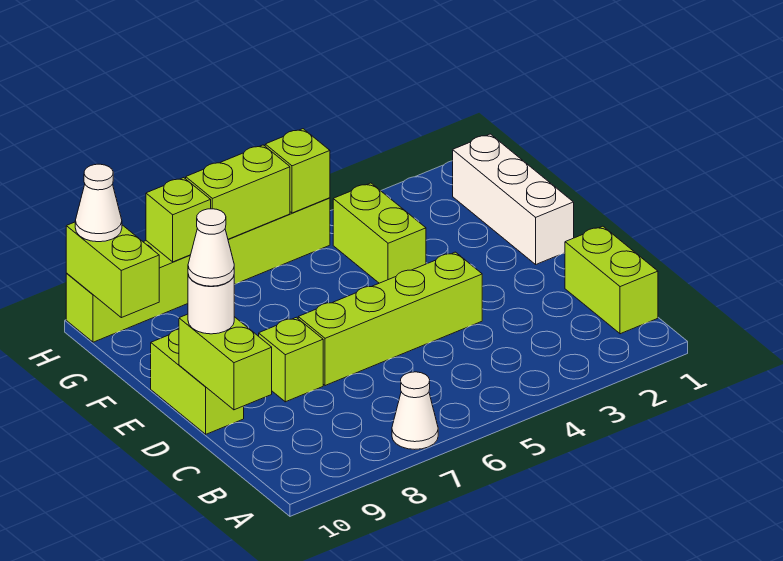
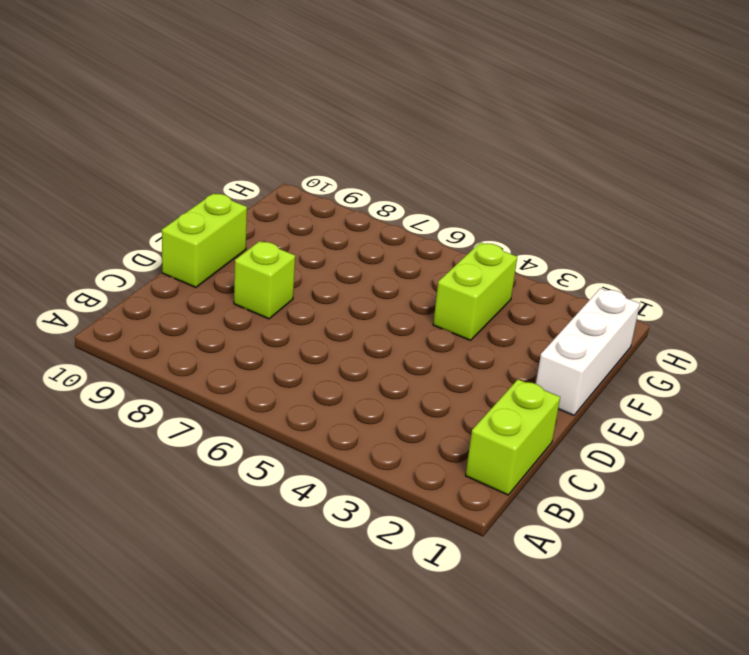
none -> white cone A7 level 1
none -> lime brick D4:D7 level 1
none -> lime brick H5:H10 level 1

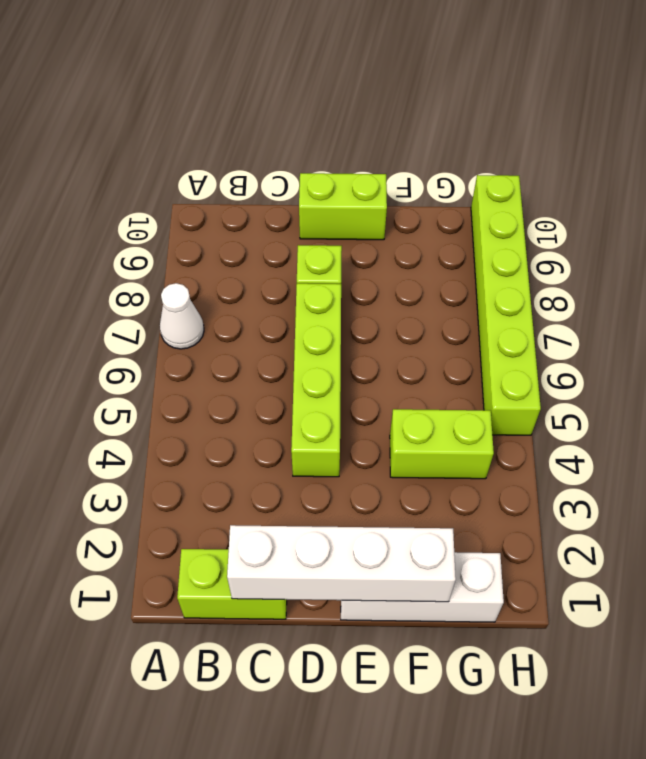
white brick C1:F1 level 2 -> none
none -> lime brick C10:D10 level 2
none -> lime brick G10:H10 level 2
none -> lime brick H5 level 2

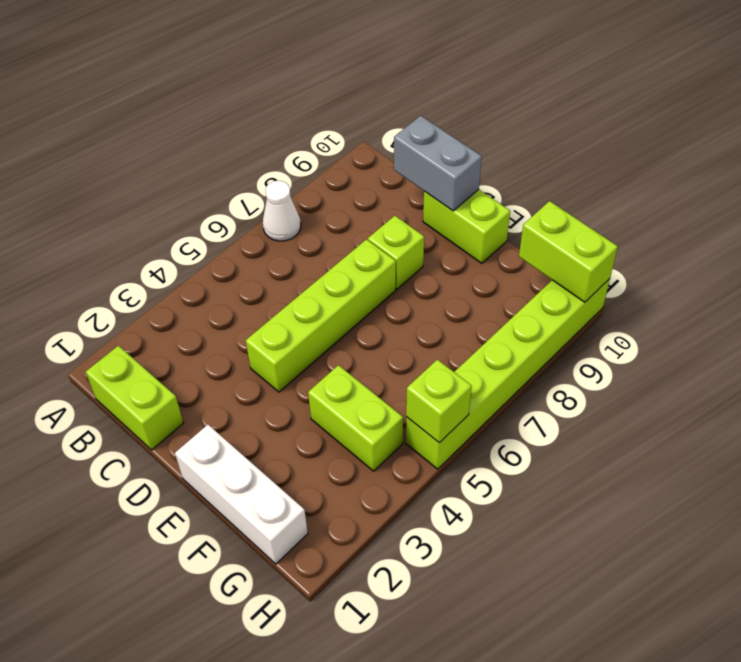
grey brick C10:D10 level 2 -> lime brick C10:D10 level 2
none -> lime brick H6:H7 level 2
none -> lime brick H8 level 2
none -> white round brick D10 level 3

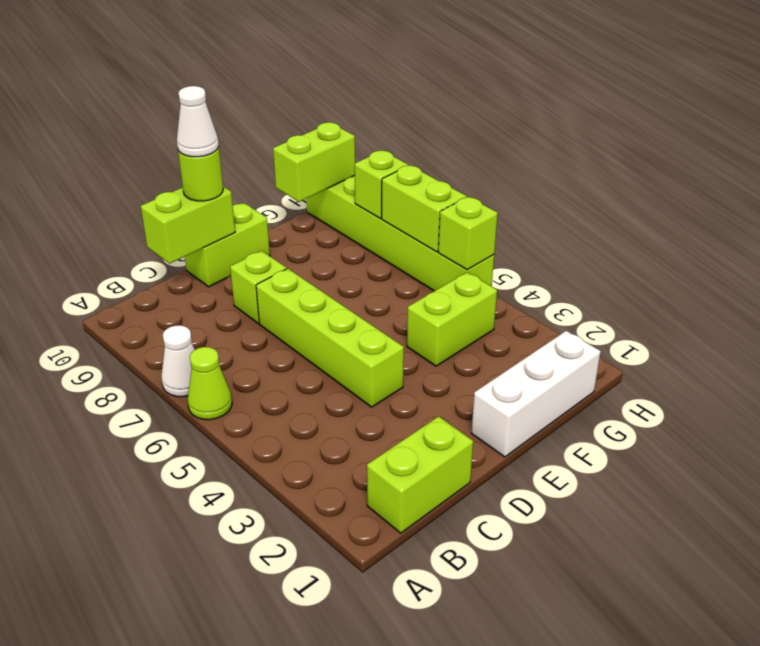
lime cone A6 level 1 -> none
lime round brick D10 level 3 -> white round brick D10 level 3
none -> white cone H10 level 3

